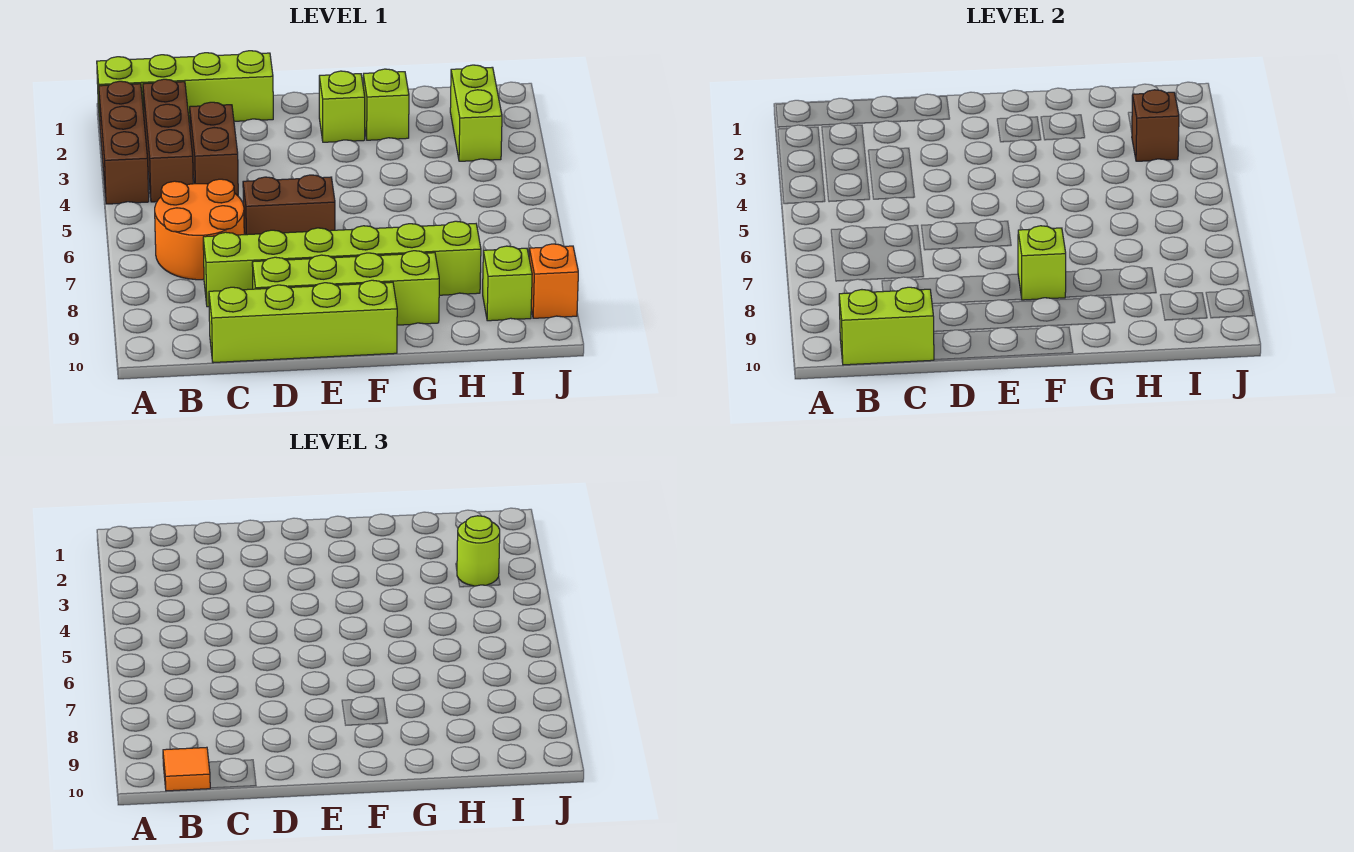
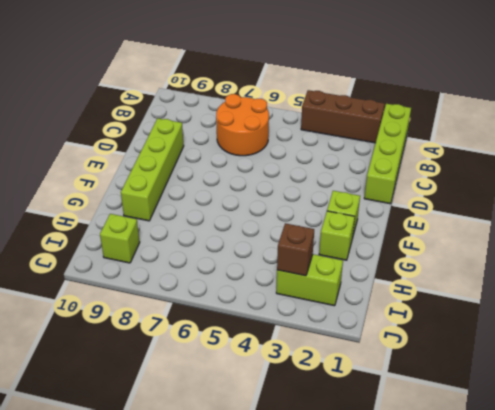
none -> brown brick B2:B4 level 1
none -> brown brick C3:C4 level 1
none -> lime brick C8:H8 level 1

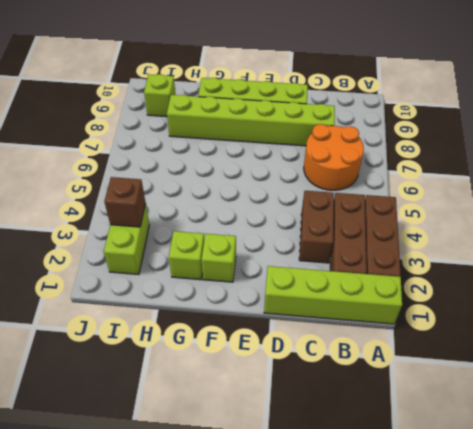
none -> lime brick C10:F10 level 1
none -> brown brick D6:E6 level 1
none -> orange brick J9 level 1

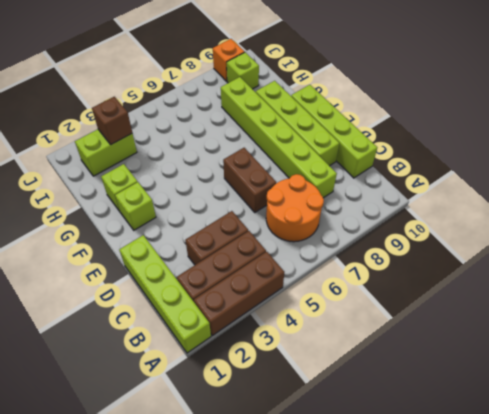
none -> lime brick B10:C10 level 2
none -> lime brick F8 level 2
none -> orange tile B10 level 3

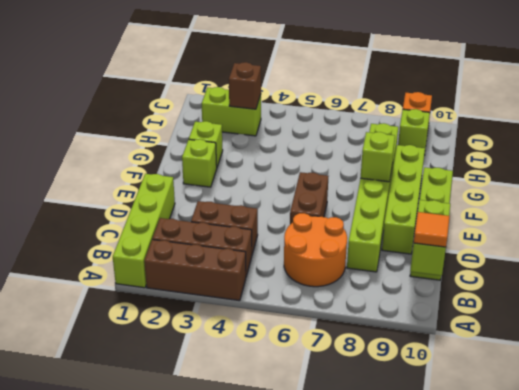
none -> lime round brick I3 level 3

